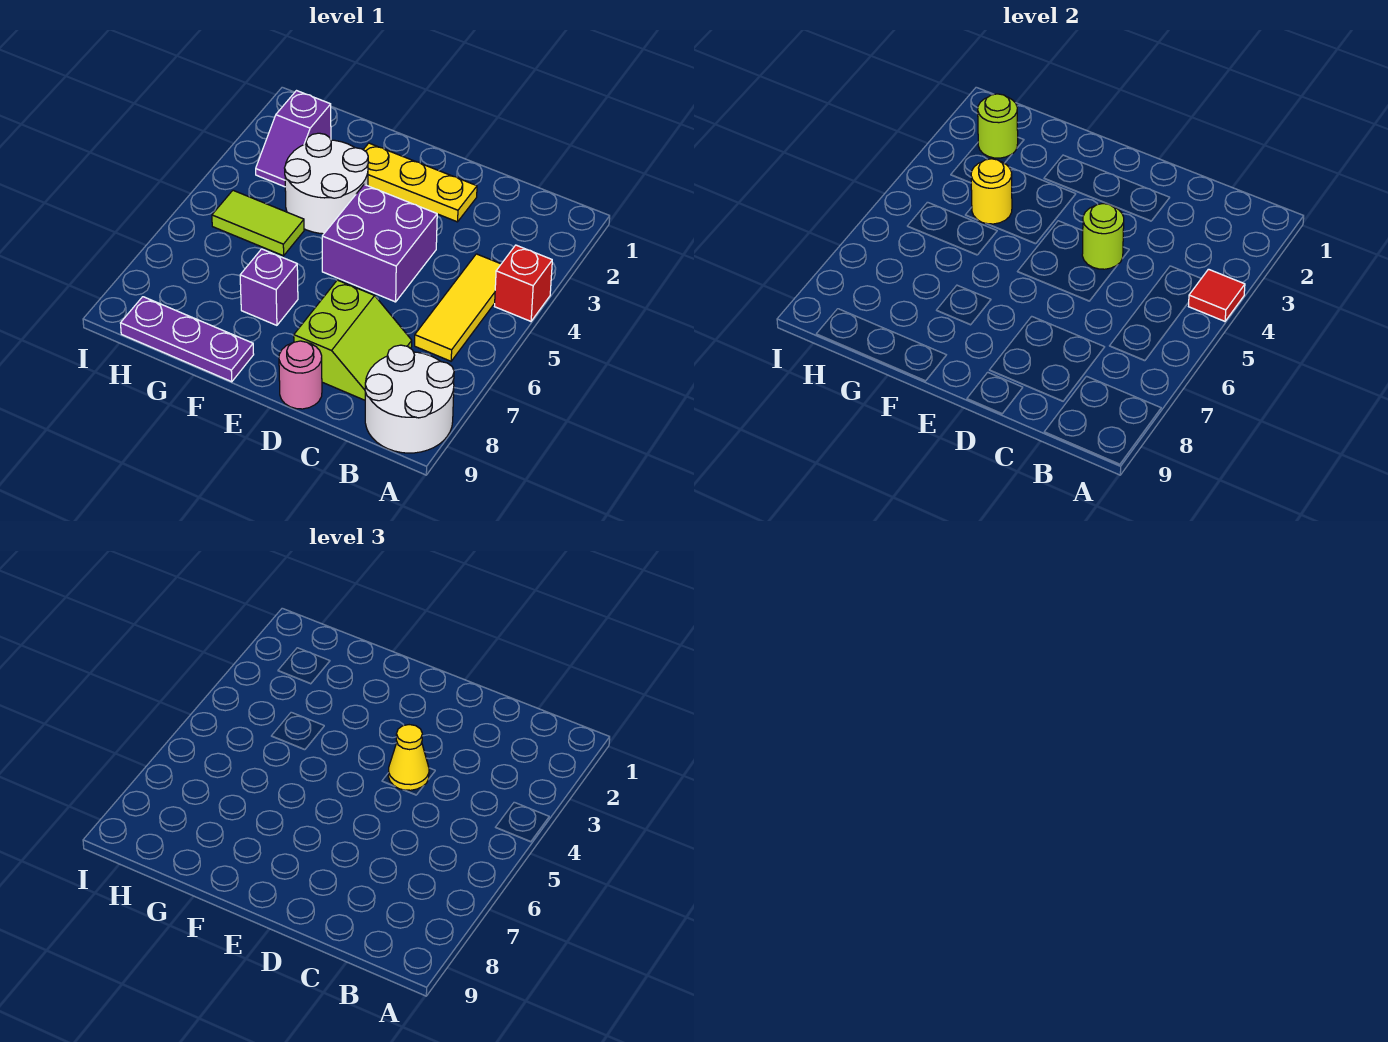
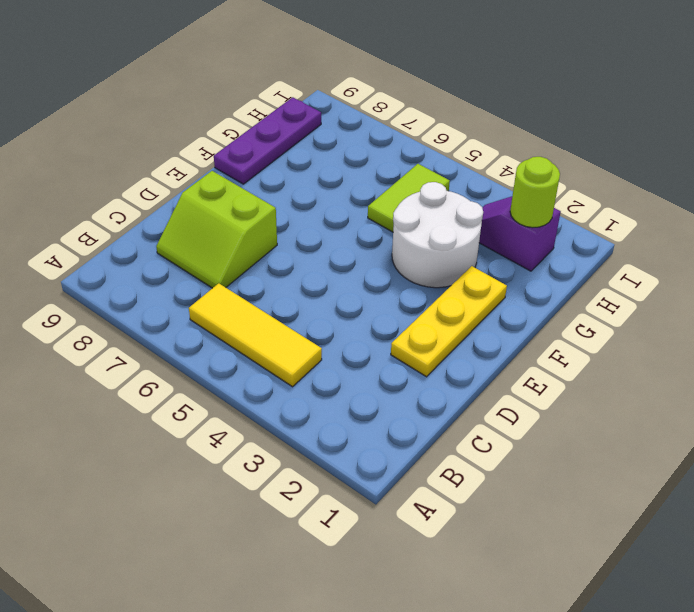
none -> red brick A4 level 1
none -> white round brick A8:B9 level 1
none -> purple brick D4:E5 level 1

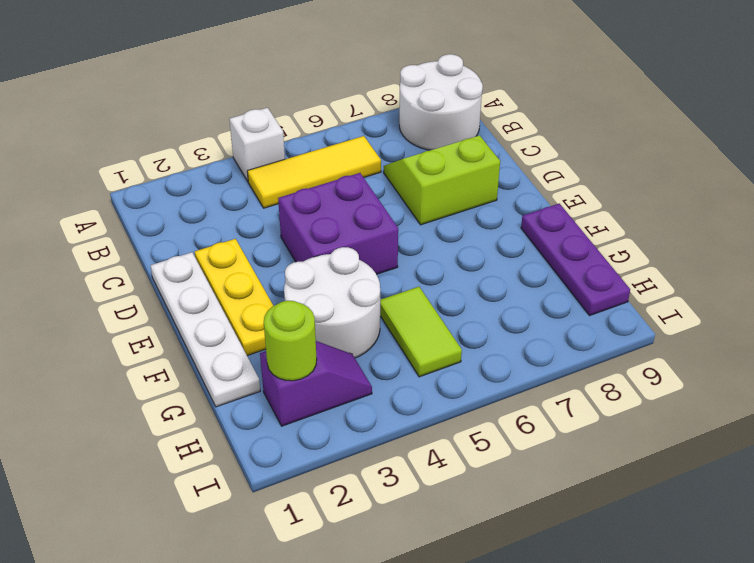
white brick A4 level 1 -> red brick A4 level 1
white plate D1:G1 level 1 -> none
none -> pink round brick D9 level 1
none -> purple brick F7 level 1
none -> red tile A4 level 2

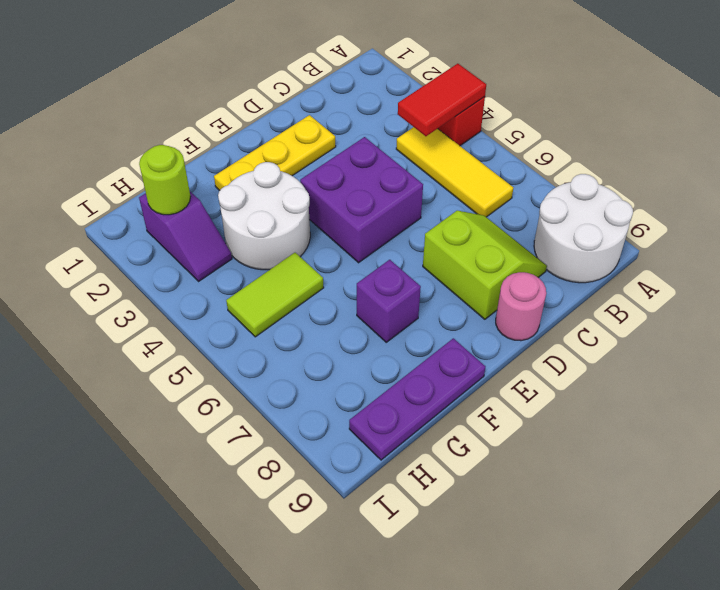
red tile A4:B4 level 2 -> red tile A4 level 2
none -> lime round brick D4 level 2
none -> yellow round brick G4 level 2
none -> yellow cone D4 level 3

